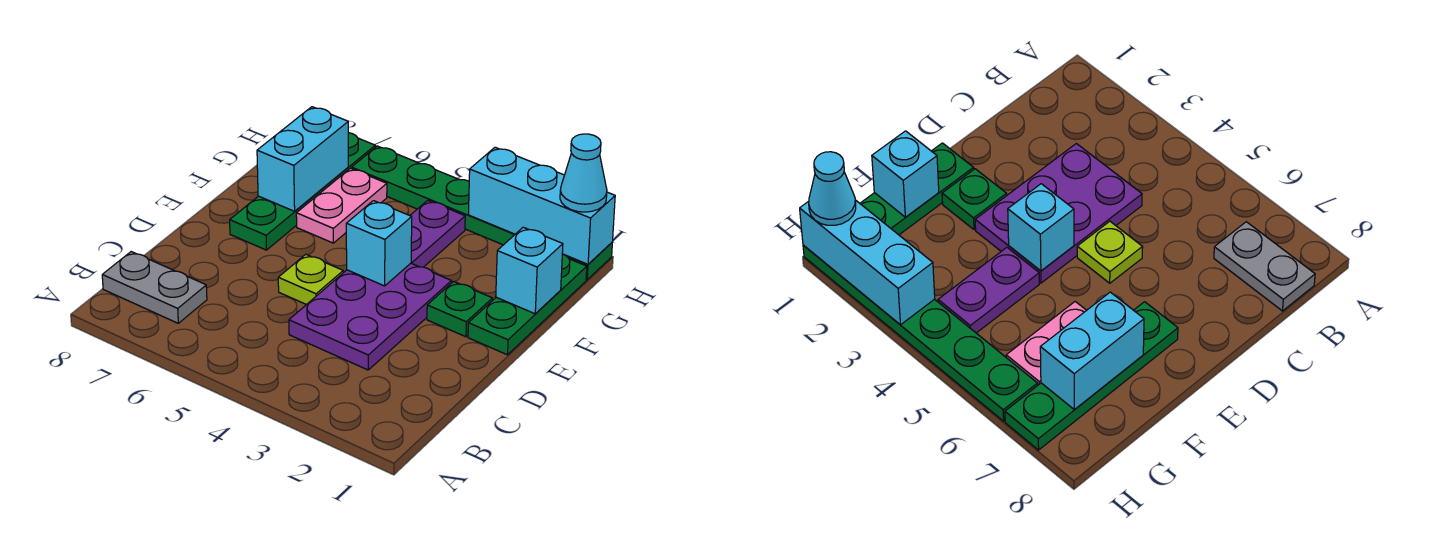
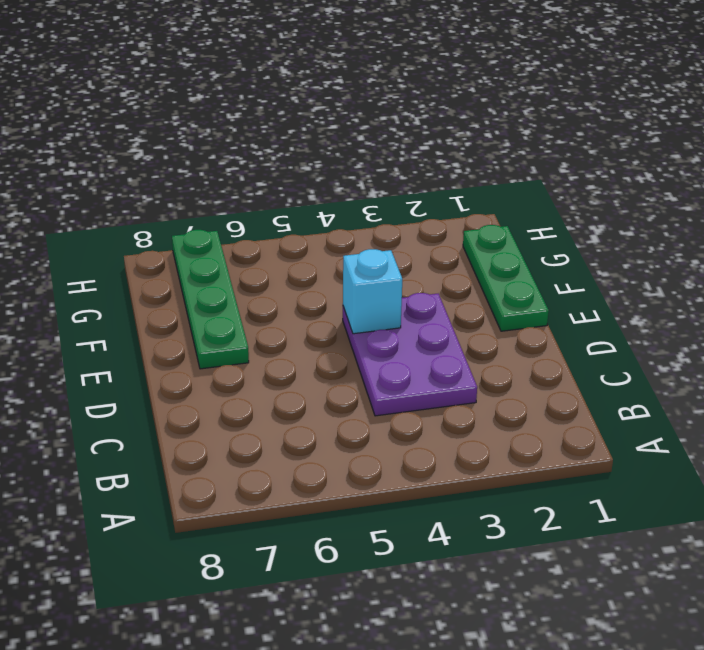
none -> grey plate B7:B8 level 1
none -> lime plate D5 level 1
none -> green plate E2 level 1

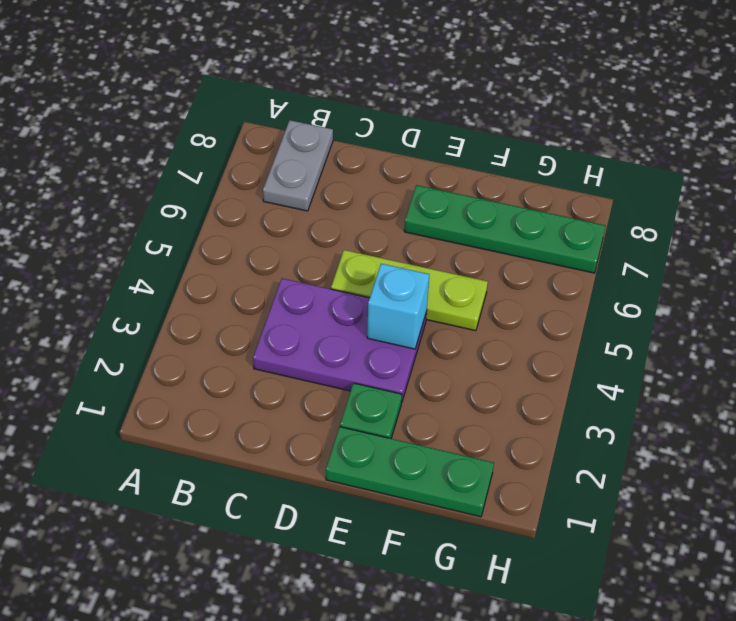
lime plate D5:F5 level 1 -> lime plate D5 level 1
none -> purple plate F4:G4 level 1
none -> pink plate F6:G6 level 1
none -> green plate H1:H6 level 1

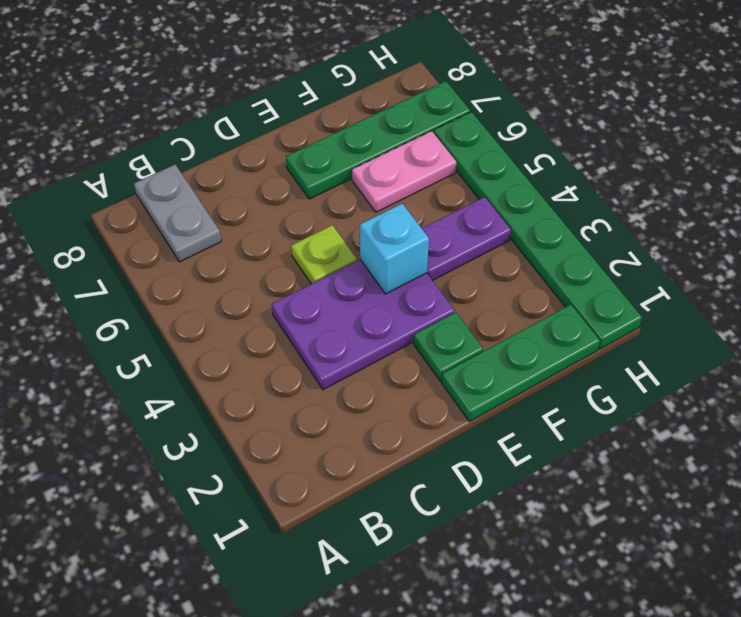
none -> cyan brick F1 level 2
none -> cyan brick F7:G7 level 2
none -> cyan brick H1:H3 level 2

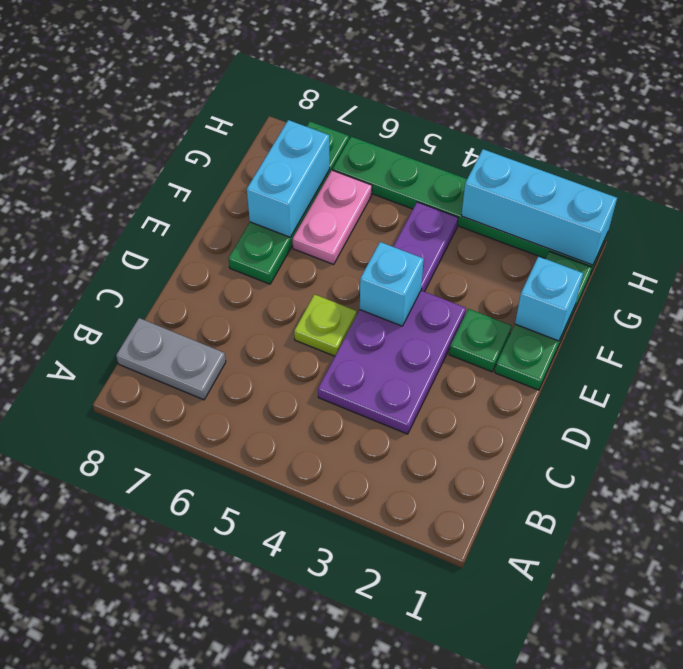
none -> cyan cone H1 level 3

